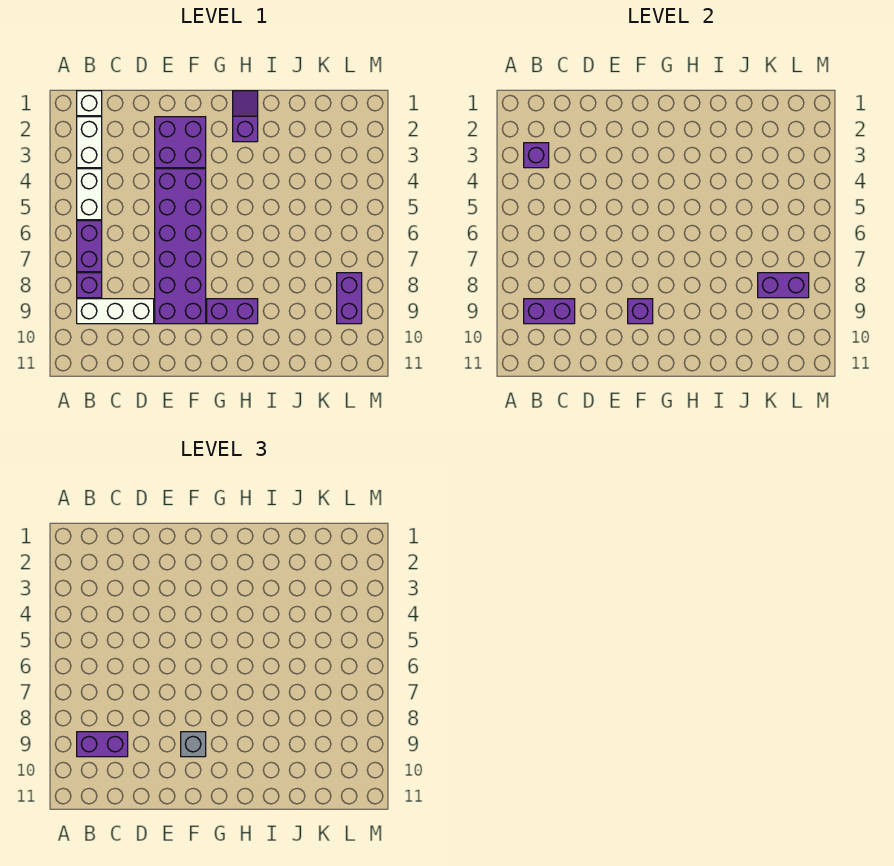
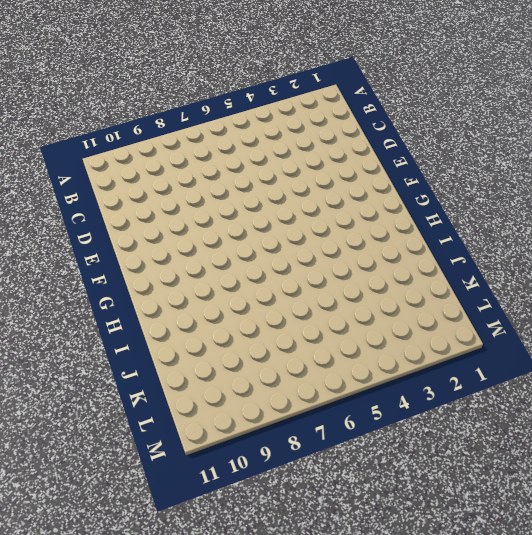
none -> white brick B1 level 1
none -> white brick B2:B3 level 1
none -> white brick B4:B5 level 1

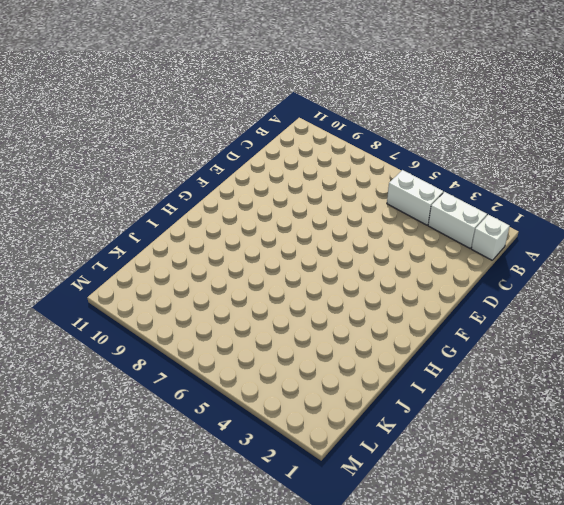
none -> purple brick B6:B7 level 1
none -> purple brick B8 level 1
none -> white brick B9:D9 level 1

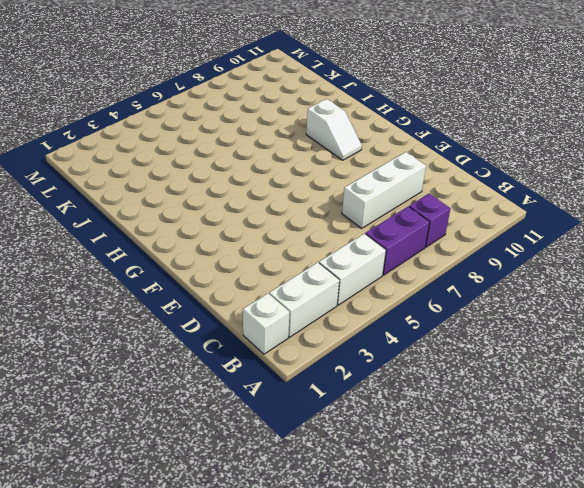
white brick D7:D9 level 1 -> white brick B9:D9 level 1
white slope G9:H9 level 1 top H -> purple brick G9:H9 level 1
none -> purple brick E2:F3 level 1
none -> purple brick E4:F9 level 1
none -> purple slope H1:H2 level 1 top 2

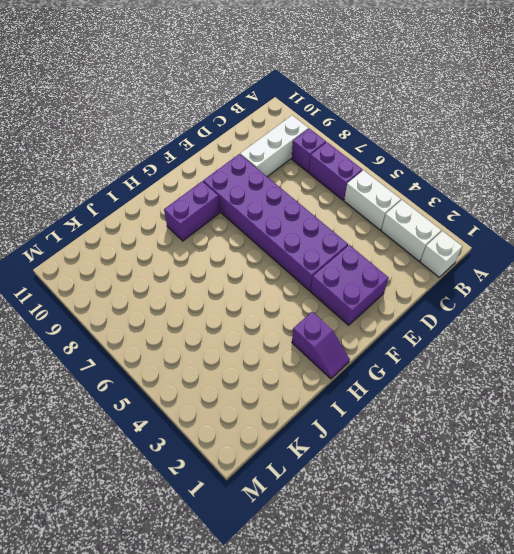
none -> purple brick L8:L9 level 1
none -> purple brick B3 level 2
none -> purple brick B9:C9 level 2

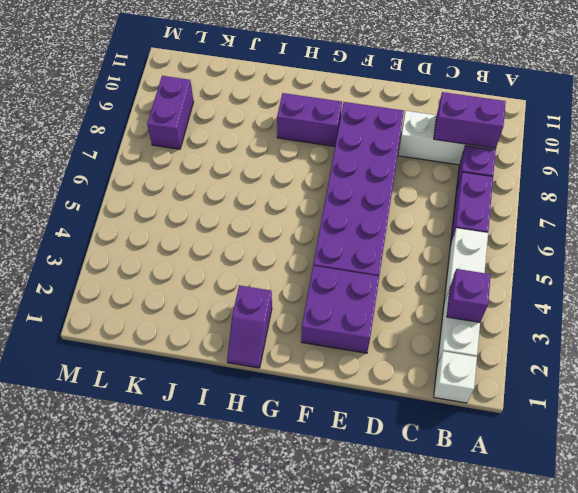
none -> purple brick F9 level 2
none -> purple brick K8:L8 level 2
none -> purple brick B9:C9 level 3

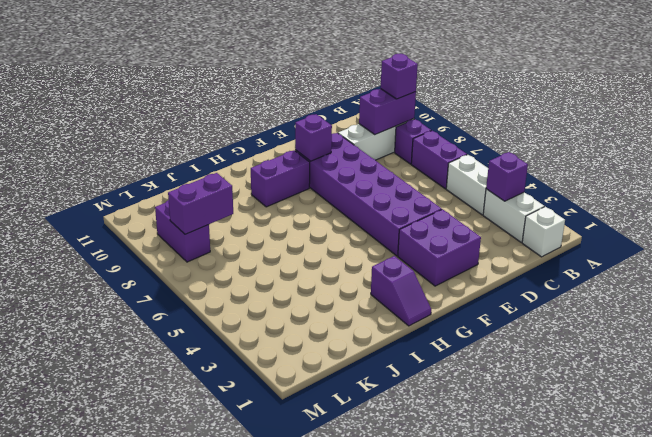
purple brick B9 level 3 -> purple brick B9:C9 level 3
none -> grey brick F9 level 3

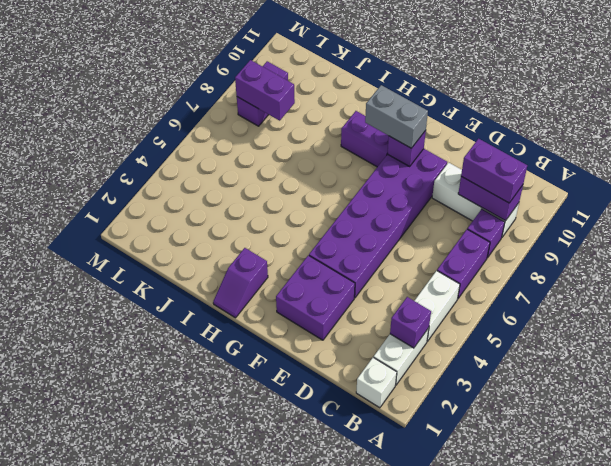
grey brick F9:G9 level 3 -> grey brick F9 level 3

